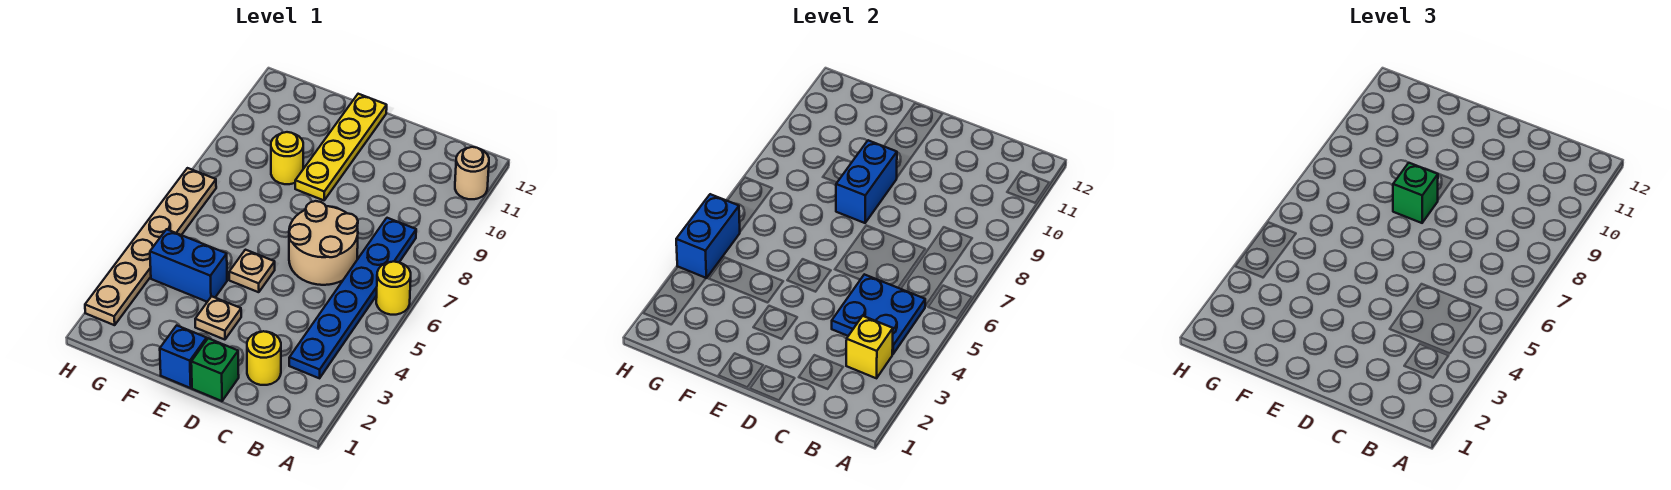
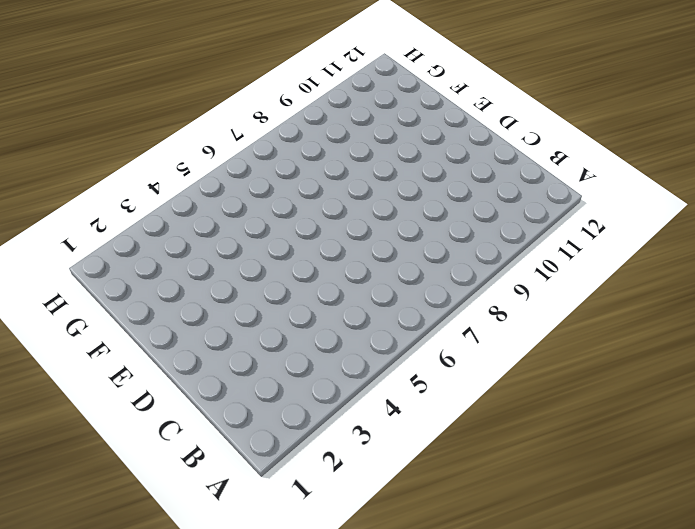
none -> yellow round brick A6 level 1
none -> tan round brick A11 level 1
none -> blue plate B3:B8 level 1

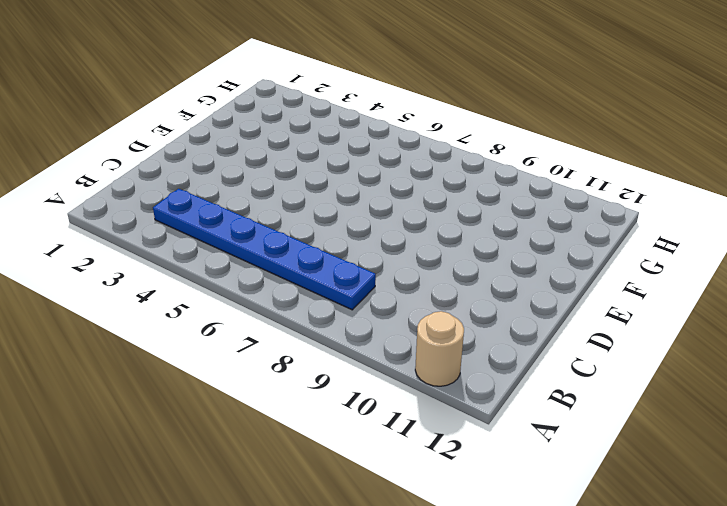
none -> yellow round brick A6 level 1
none -> yellow round brick C2 level 1
none -> tan round brick C6:D7 level 1

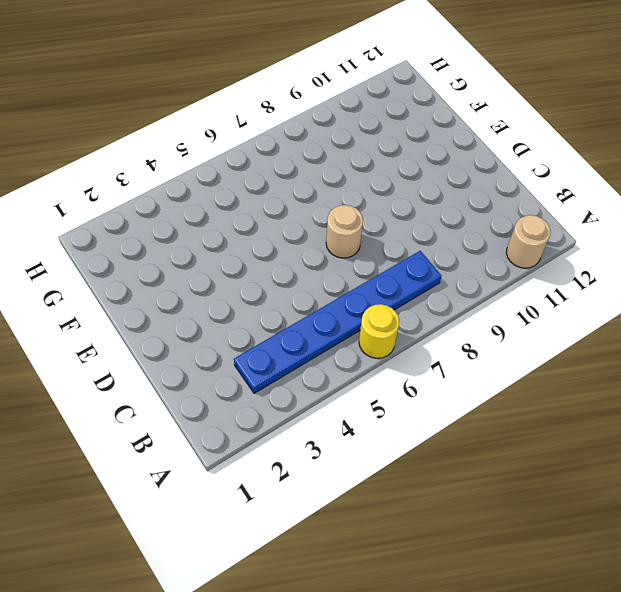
tan round brick D7 level 1 -> tan round brick C6:D7 level 1
none -> yellow round brick C2 level 1
none -> green brick D1 level 1
none -> blue brick E1 level 1

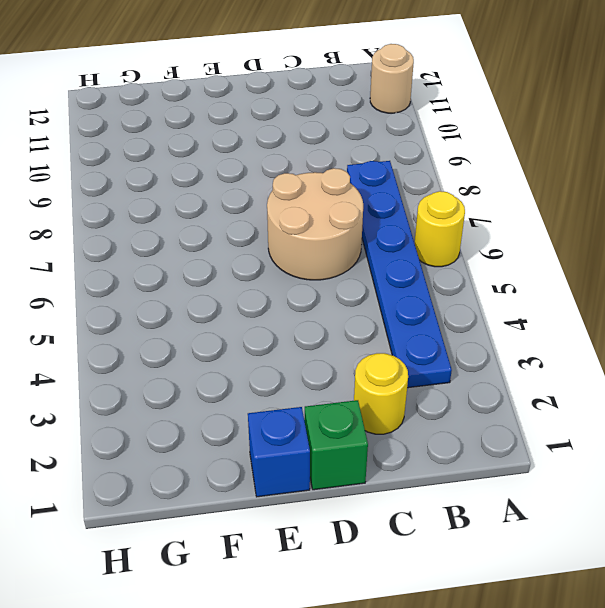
none -> tan plate E3 level 1
none -> tan plate E5 level 1
none -> yellow plate E9:E12 level 1

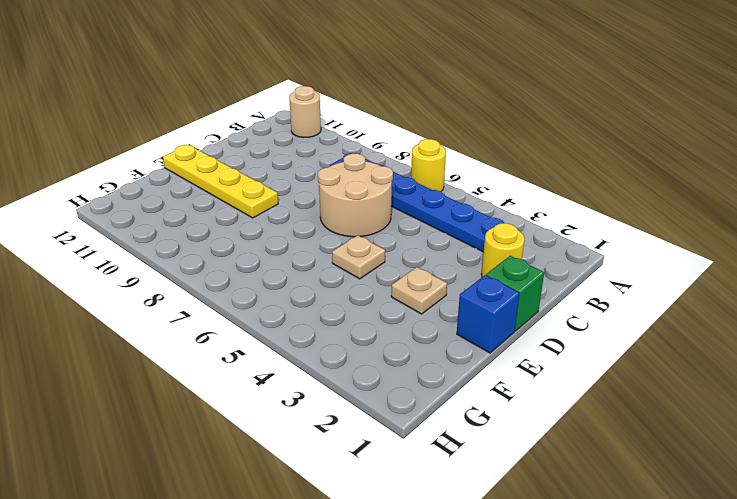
none -> blue brick F4:G4 level 1
none -> yellow round brick F9 level 1
none -> tan plate H2:H7 level 1

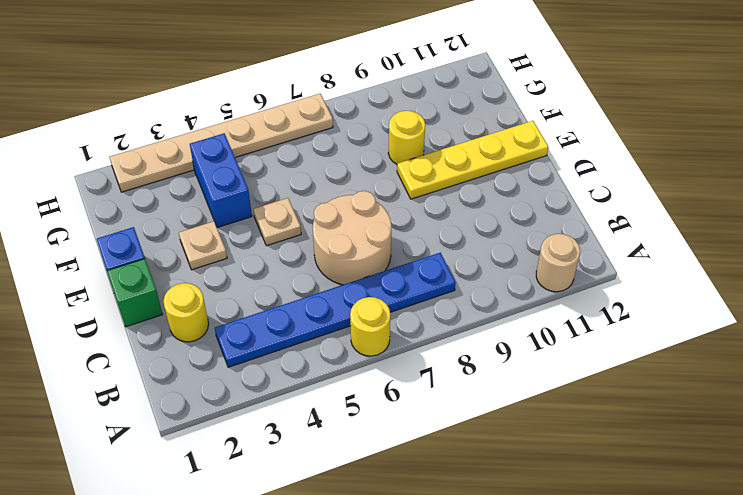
none -> yellow brick B3 level 2
none -> blue plate B4:C5 level 2
none -> blue brick E8:E9 level 2

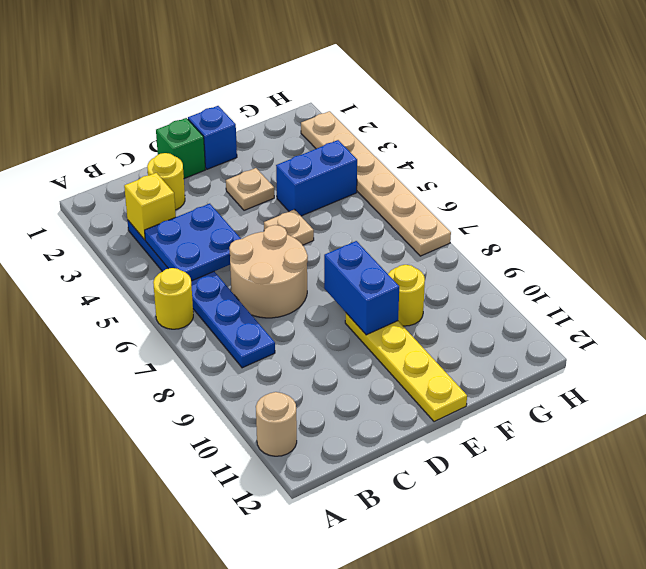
none -> blue brick H4:H5 level 2
none -> green brick E8 level 3

